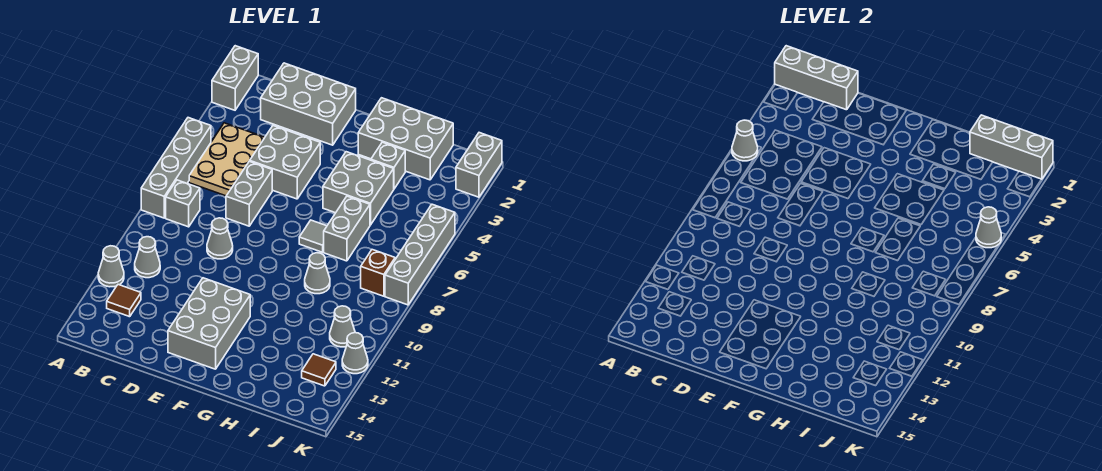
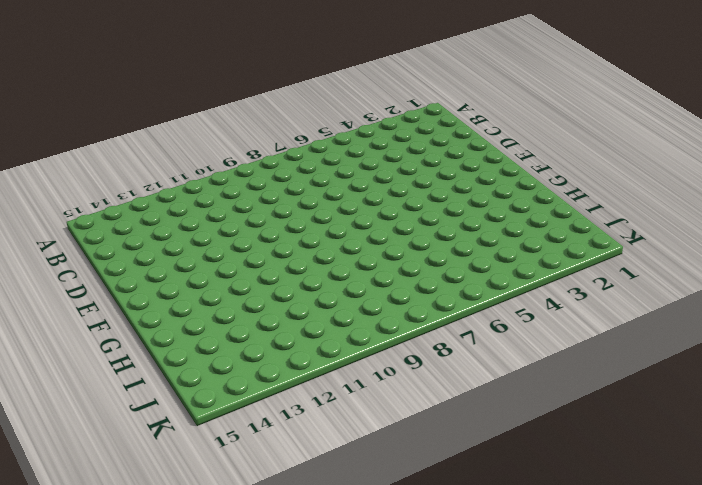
none -> grey brick A1:A2 level 1
none -> grey brick A5:A8 level 1
none -> grey cone A12 level 1

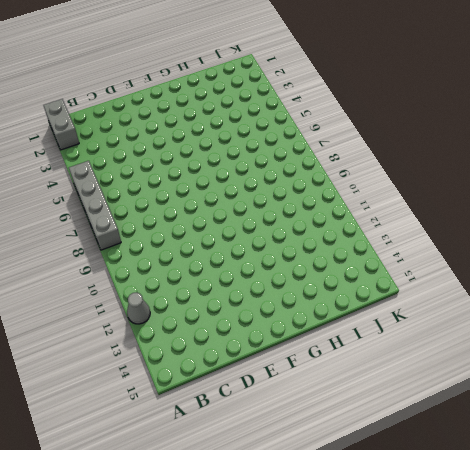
none -> tan plate B4:C6 level 1
none -> grey brick B8 level 1
none -> grey cone B11 level 1

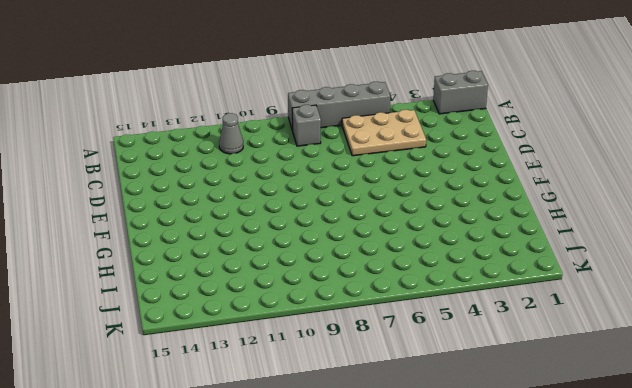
none -> grey cone A12 level 1
none -> brown tile B13 level 1
none -> grey brick C1:E2 level 1

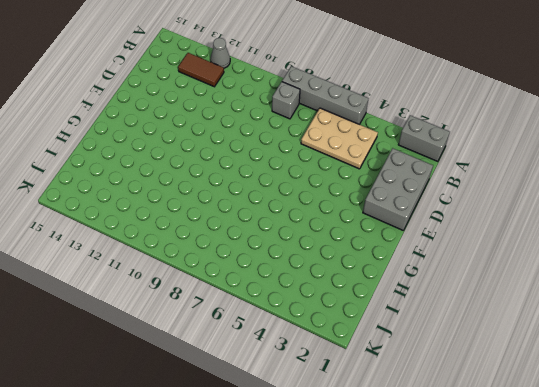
brown tile B12:B13 level 1 -> brown tile B13 level 1
none -> grey cone B11 level 1
none -> grey brick D4:E5 level 1
none -> grey brick D6:D7 level 1

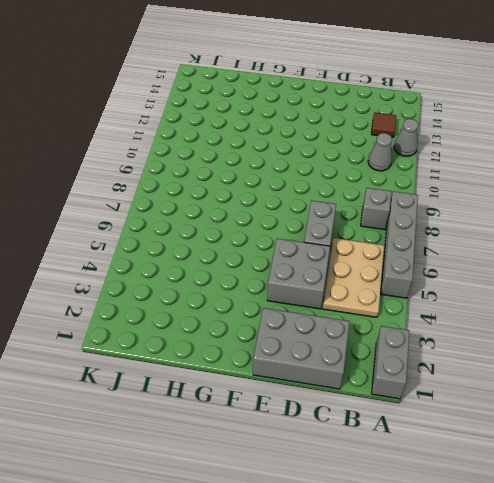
none -> grey cone D9 level 1
none -> grey brick E12:F14 level 1
none -> grey brick G1:I2 level 1

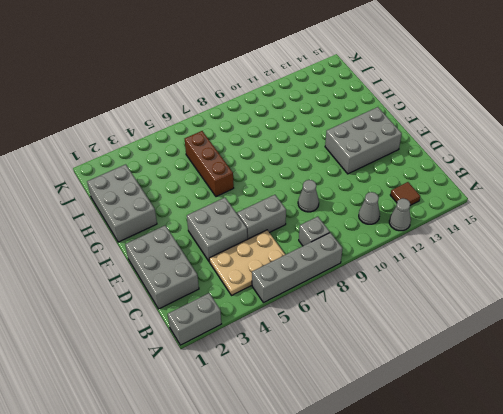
brown brick G6:I6 level 1 -> grey brick H6:H7 level 1
none -> grey brick G4:H5 level 1
none -> grey tile G7 level 1
none -> grey brick H3 level 1

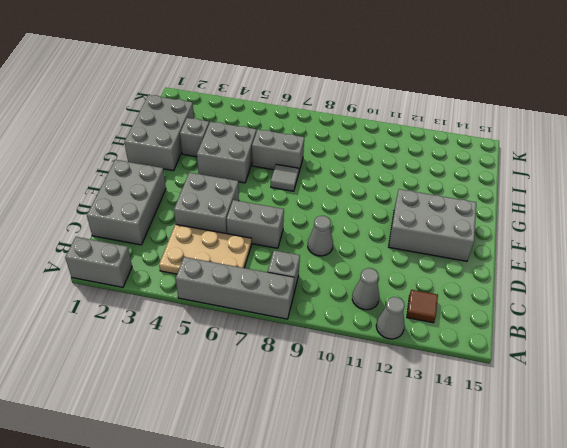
none -> grey cone H9 level 1
none -> brown brick J8 level 1
none -> grey cone J11 level 1

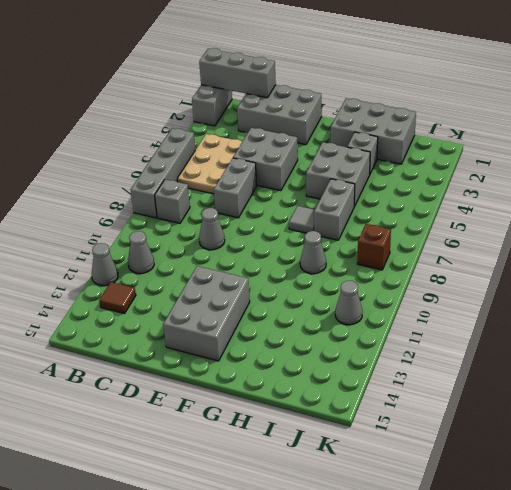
none -> brown tile J13 level 1
none -> grey brick K1:K2 level 1
none -> grey brick K5:K8 level 1

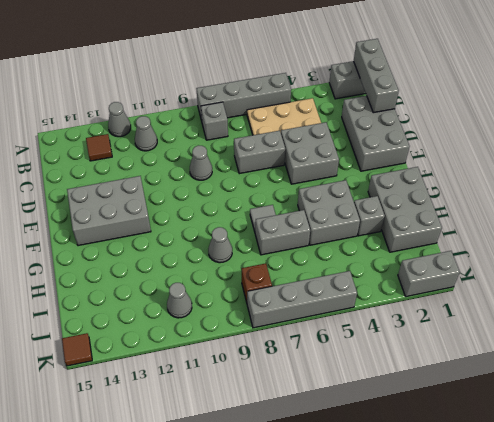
brown tile K15 level 1 -> brown tile J13 level 1
none -> grey cone K12 level 1
none -> grey cone A5 level 2
none -> grey brick I1:K1 level 2

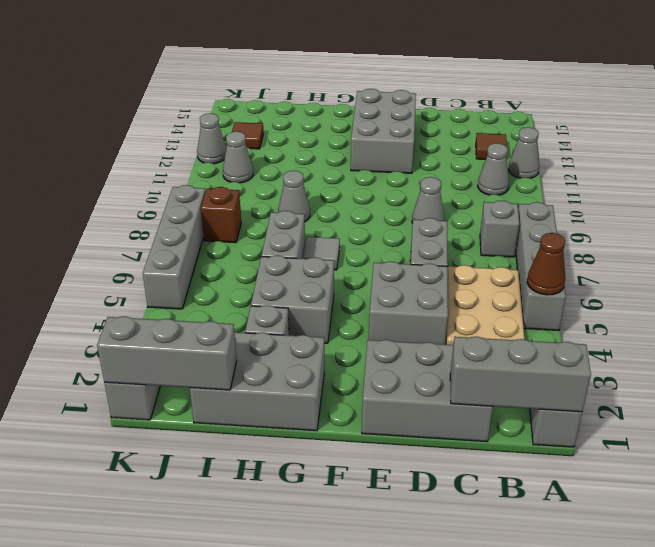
brown cone A5 level 2 -> grey cone A5 level 2
none -> grey cone K5 level 2

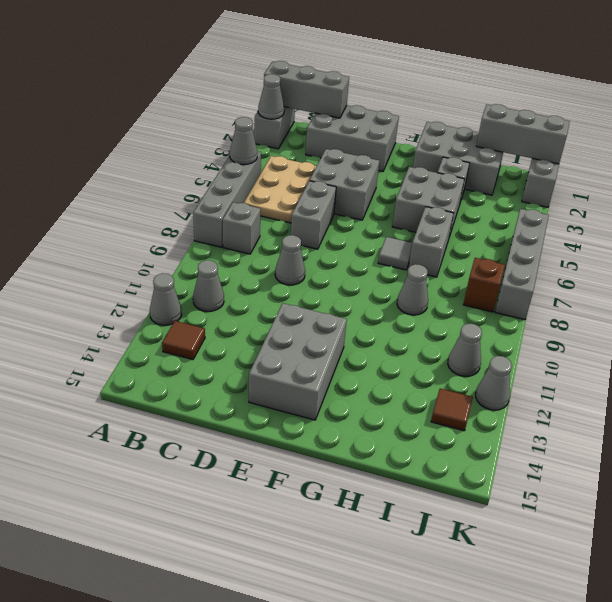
grey cone A2 level 2 -> grey cone K5 level 2

